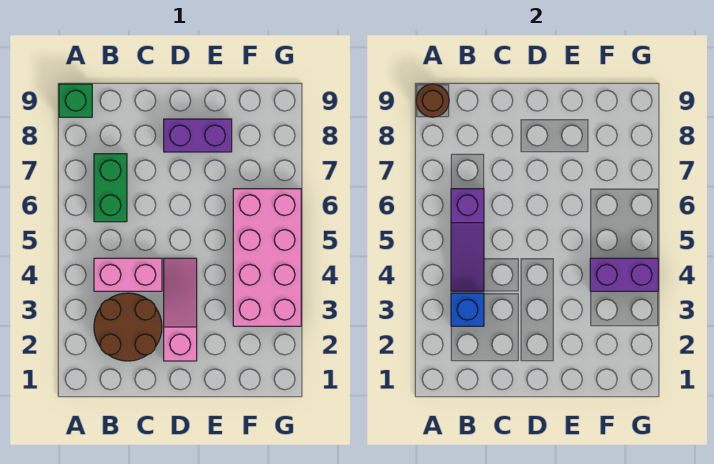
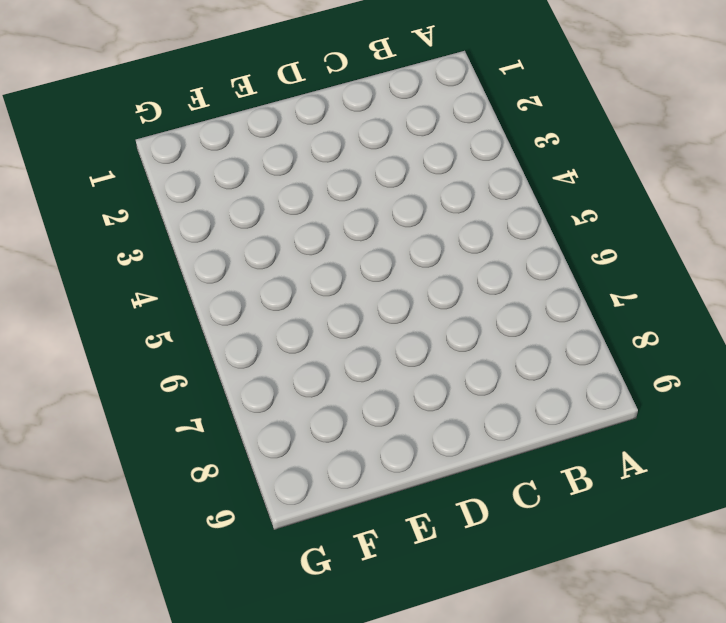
none -> green brick A9 level 1
none -> brown round brick B2:C3 level 1

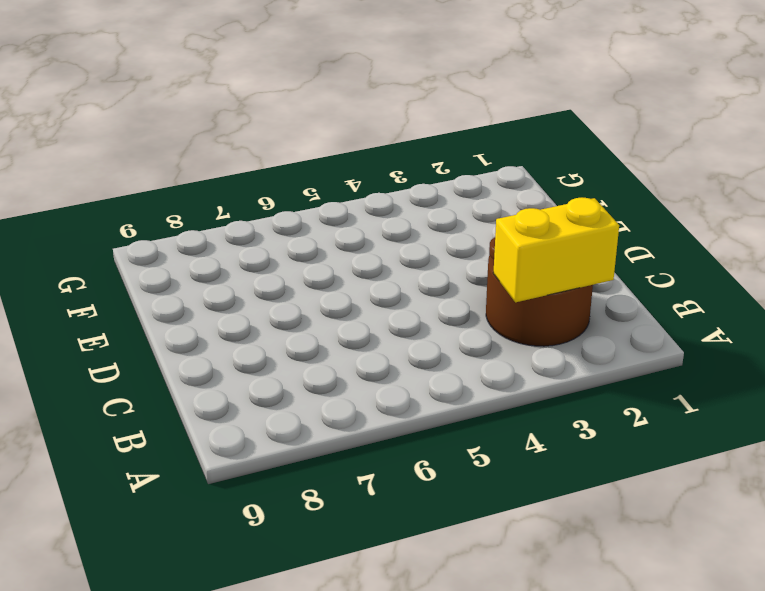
yellow brick B2:B3 level 2 -> blue brick B3 level 2
none -> green brick A9 level 1
none -> pink brick B4:C4 level 1

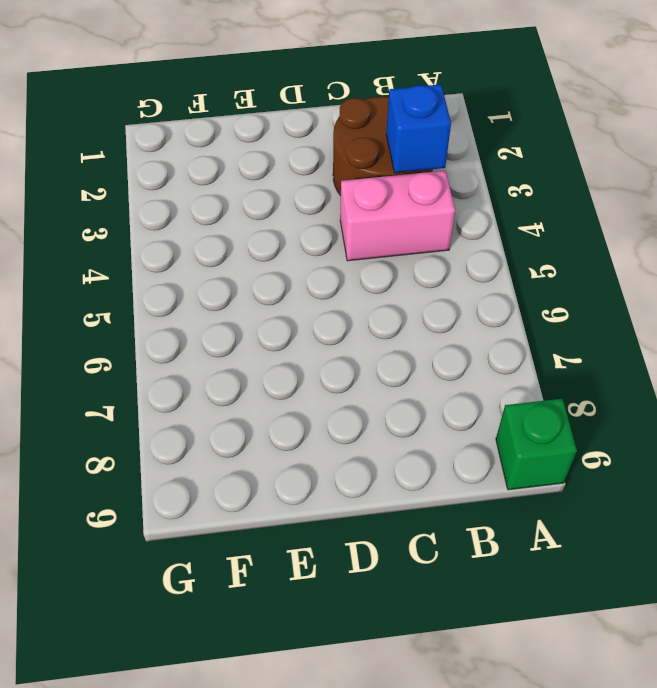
none -> green brick B6:B7 level 1
none -> pink slope D2:D4 level 1 top 2

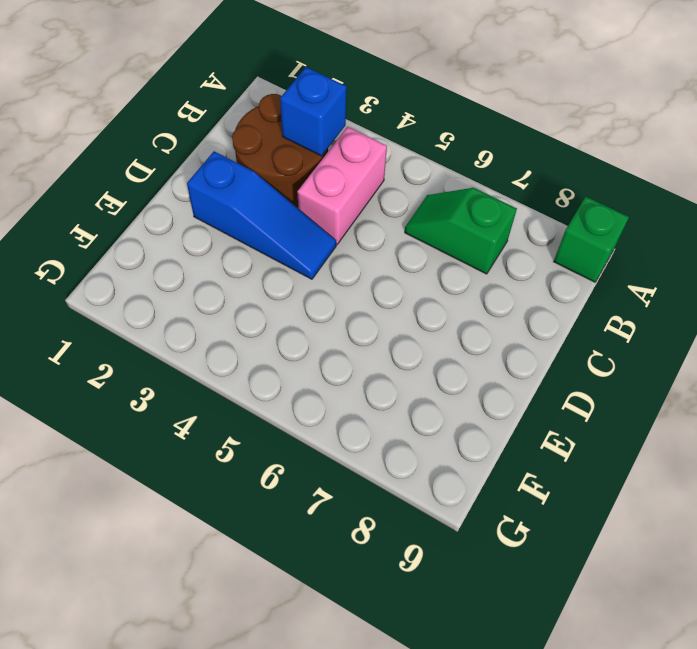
green slope B6:B7 level 1 top 7 -> green brick B6:B7 level 1
blue slope D2:D4 level 1 top 2 -> pink slope D2:D4 level 1 top 2
none -> purple brick D8:E8 level 1
none -> pink brick F3:G6 level 1

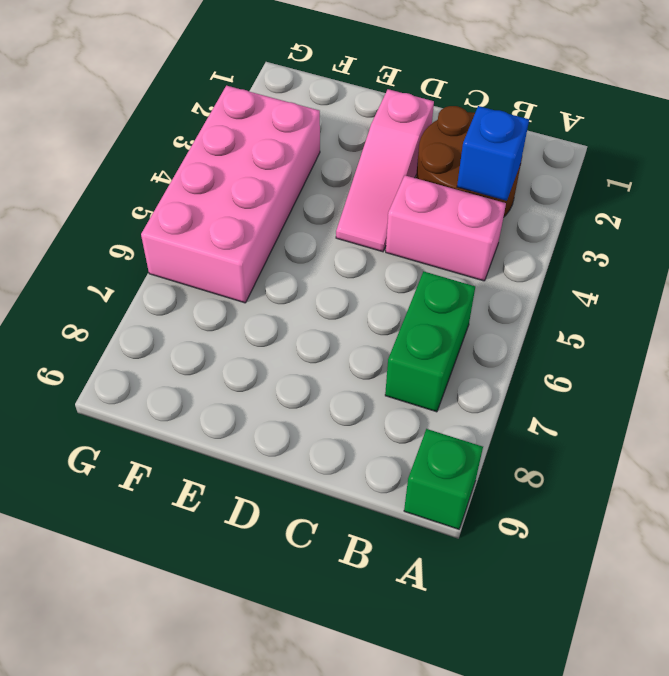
none -> purple brick D8:E8 level 1
none -> brown round brick A9 level 2

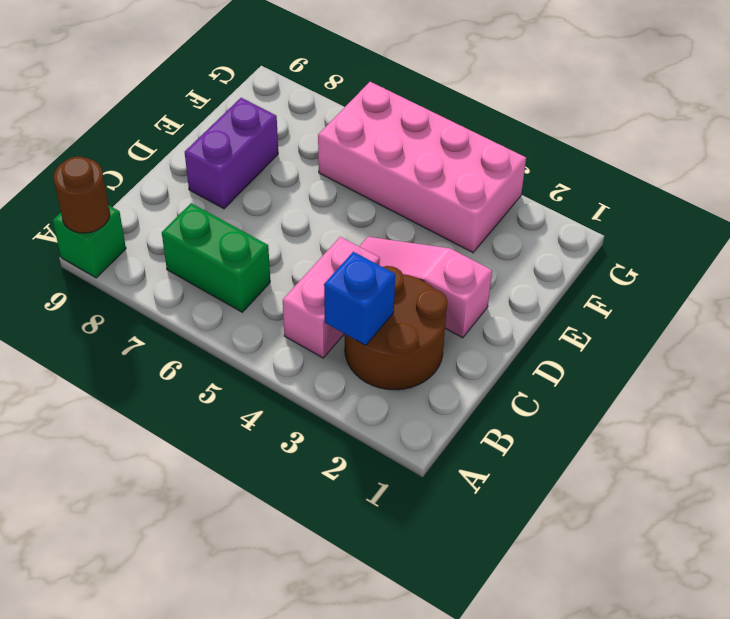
none -> purple slope B4:B6 level 2 top 6
none -> purple brick F4:G4 level 2

